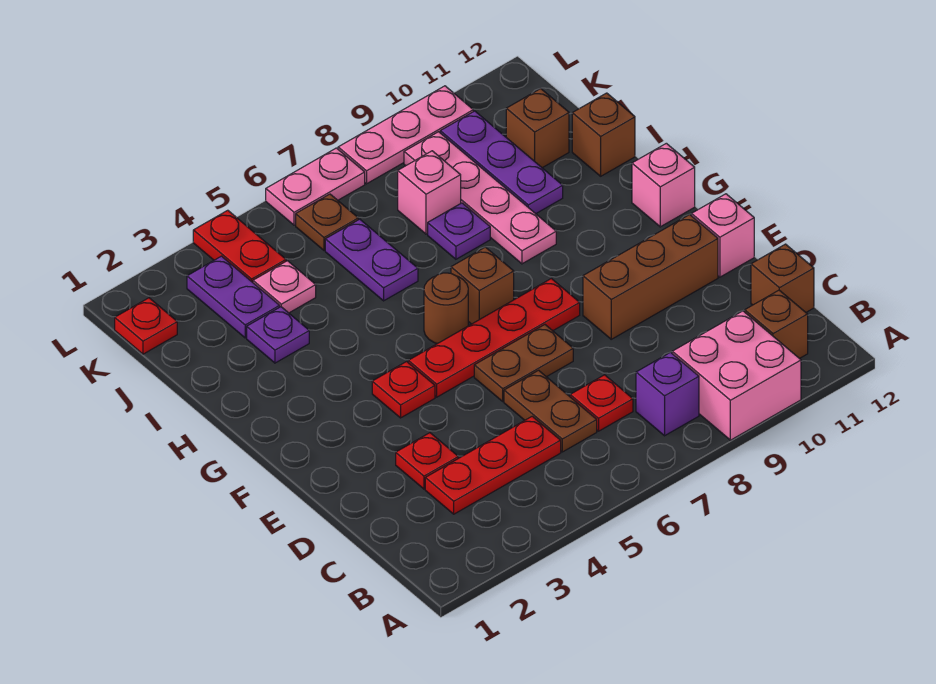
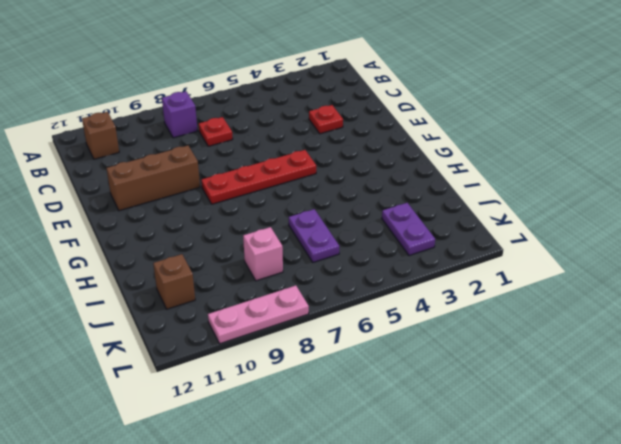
none -> pink brick A9:B10 level 1
none -> red plate C3:C5 level 1
none -> brown plate C6:D6 level 1
none -> brown brick C12 level 1

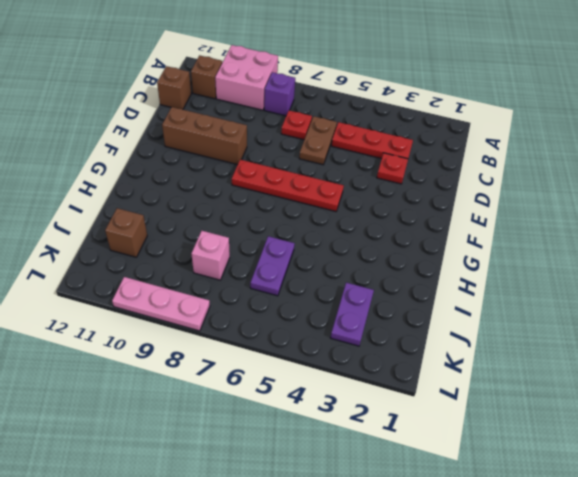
none -> brown plate E6:E7 level 1
none -> pink brick E12 level 1
none -> red plate F4 level 1
none -> brown round brick G6 level 1

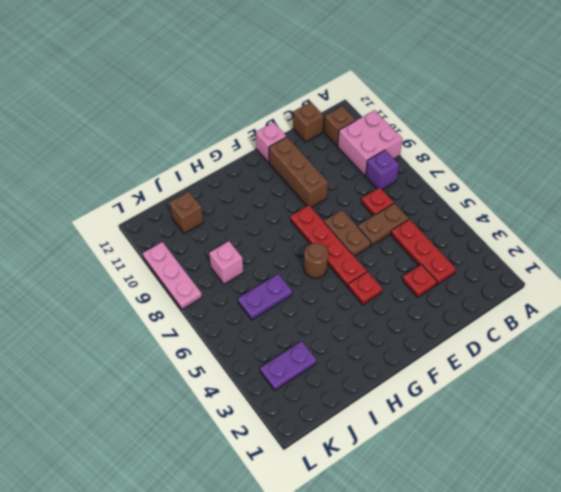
none -> brown brick G7 level 1
none -> pink brick G12 level 1
none -> pink plate H9:K9 level 1
none -> purple plate I3 level 1

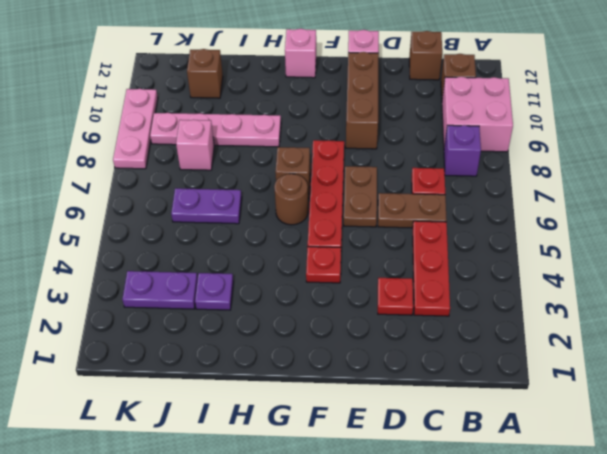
none -> purple plate I8 level 1
none -> purple plate I10:K10 level 1
none -> brown brick I12 level 1
none -> pink plate J4 level 1

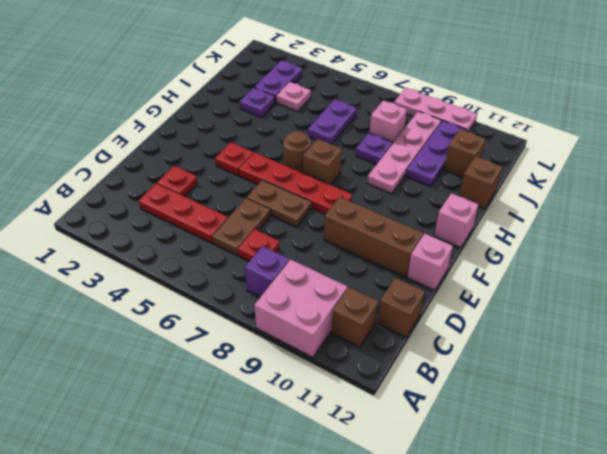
none -> red plate K1 level 1
none -> red plate K4:L4 level 1
none -> brown plate K6 level 1
none -> pink plate L6:L7 level 1

